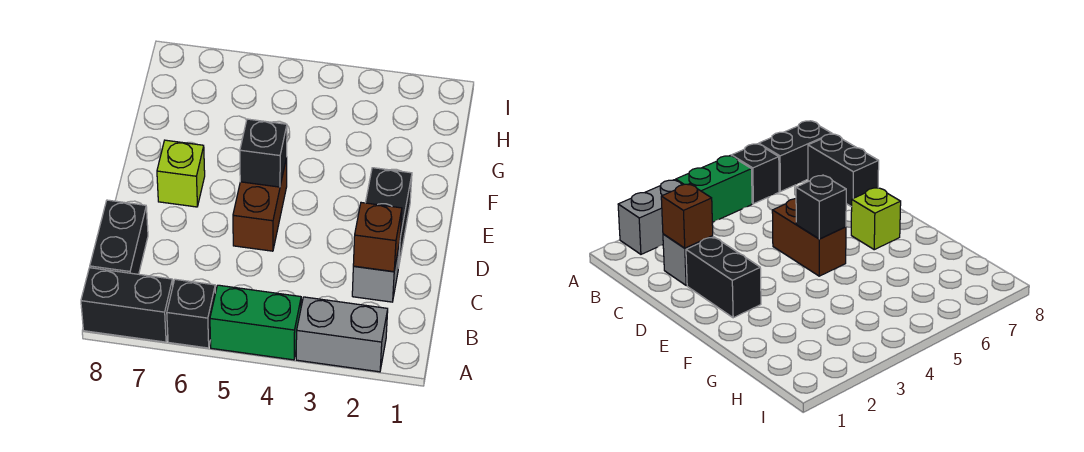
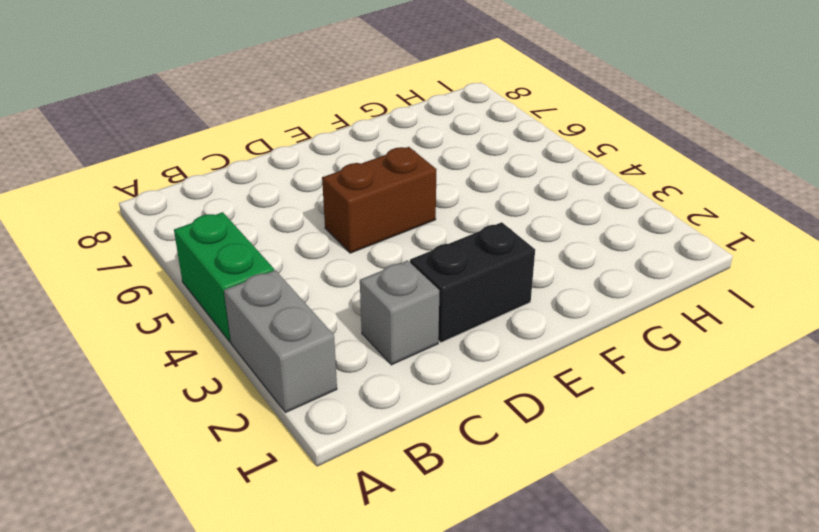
none -> black brick A6 level 1
none -> black brick A7:A8 level 1

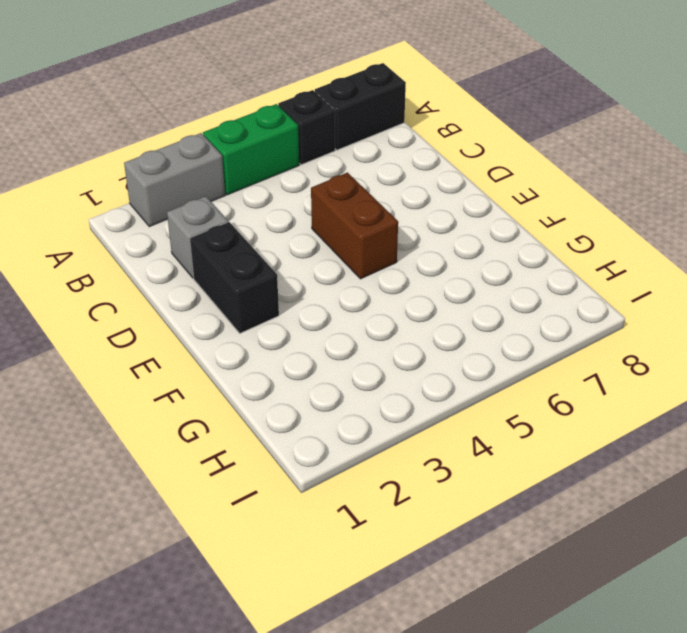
none -> black brick B8:C8 level 1
none -> lime brick E7 level 1

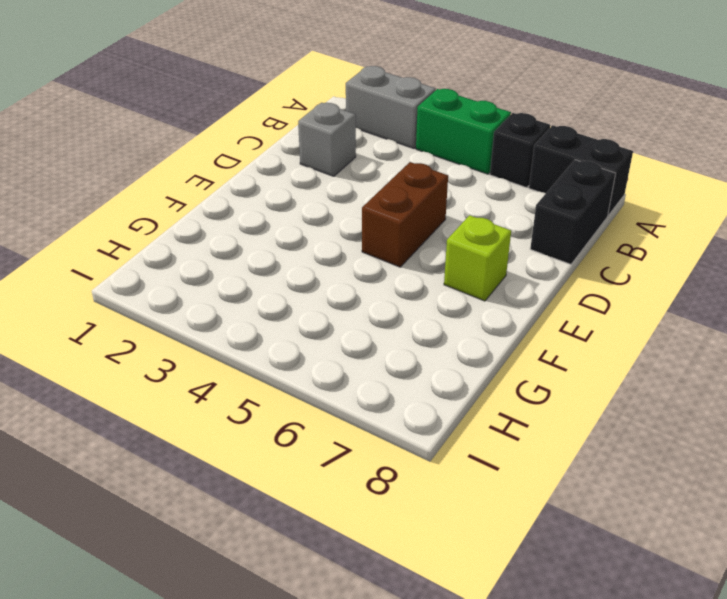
none -> black brick D2:E2 level 1
none -> brown brick C2 level 2

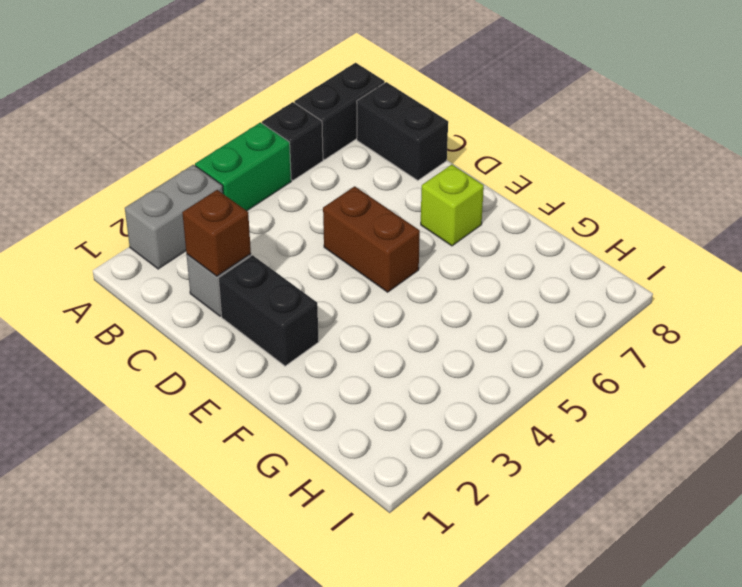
none -> black brick E5 level 2

